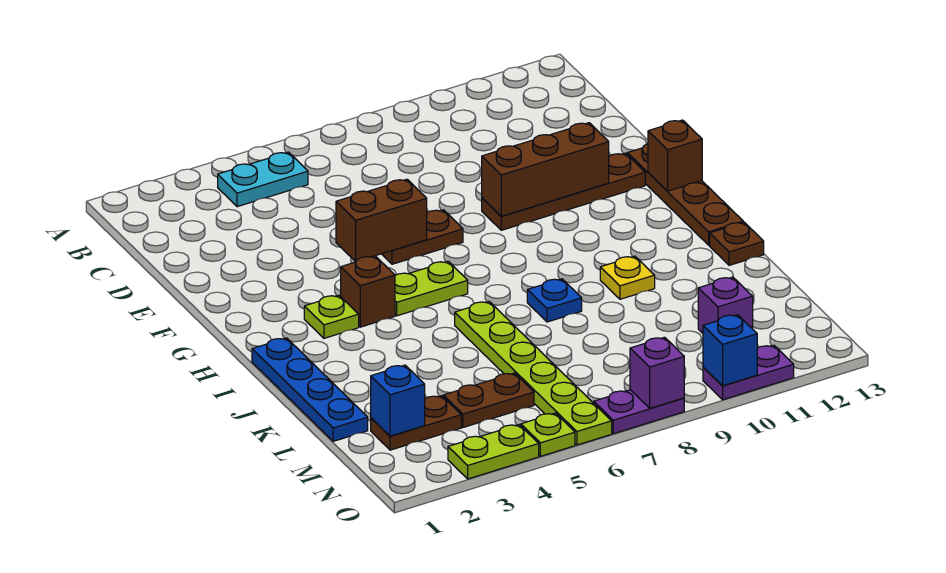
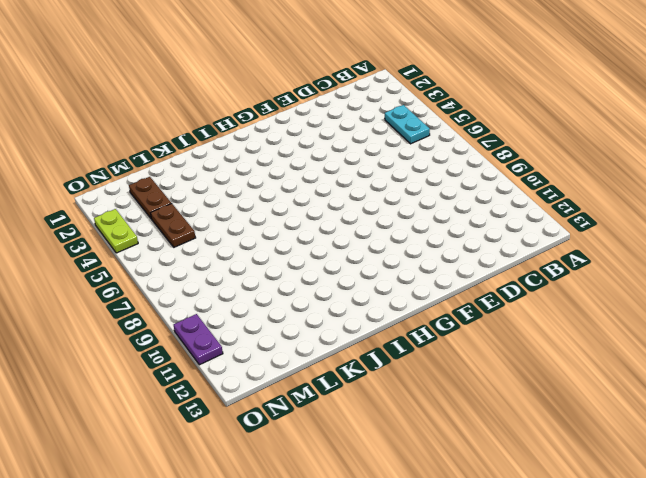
none -> brown plate F6:F7 level 1
none -> brown plate F9:F12 level 1
none -> brown plate F13:I13 level 1

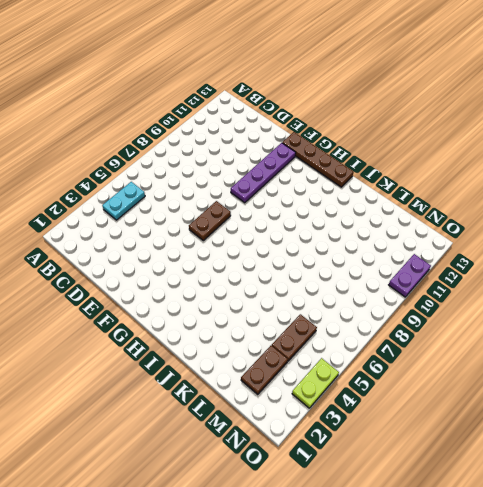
purple plate F9:F12 level 1 -> brown plate F9:F12 level 1
none -> lime plate H3 level 1
none -> brown brick H4 level 1
none -> lime plate H5:H6 level 1

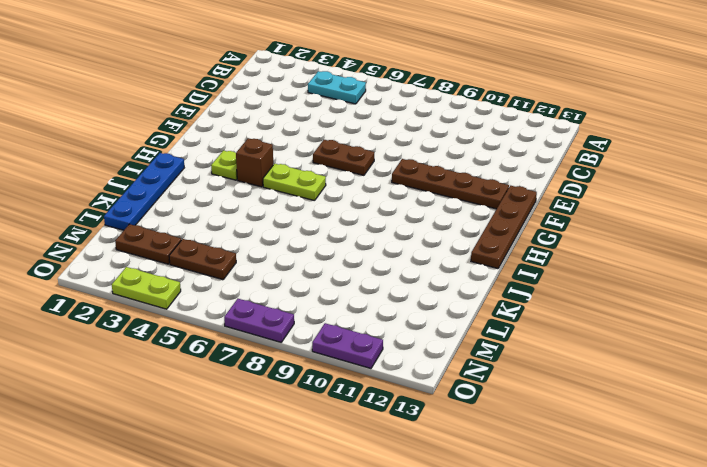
none -> lime plate J6:O6 level 1
none -> blue plate J8 level 1
none -> yellow plate J10 level 1

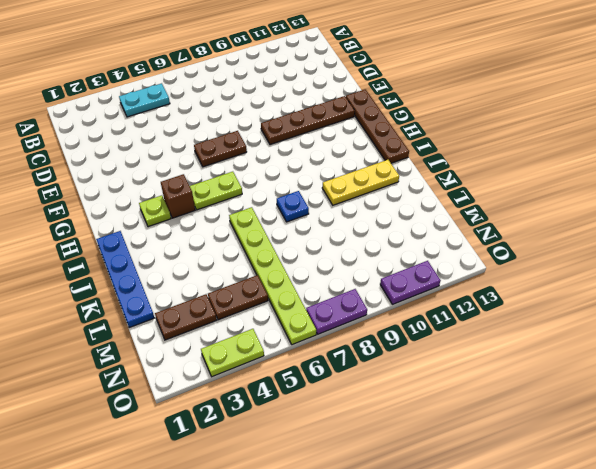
yellow plate J10:J12 level 1 -> yellow plate J10 level 1
none -> brown plate J13 level 1
none -> purple brick M11 level 1
none -> lime plate O5 level 1

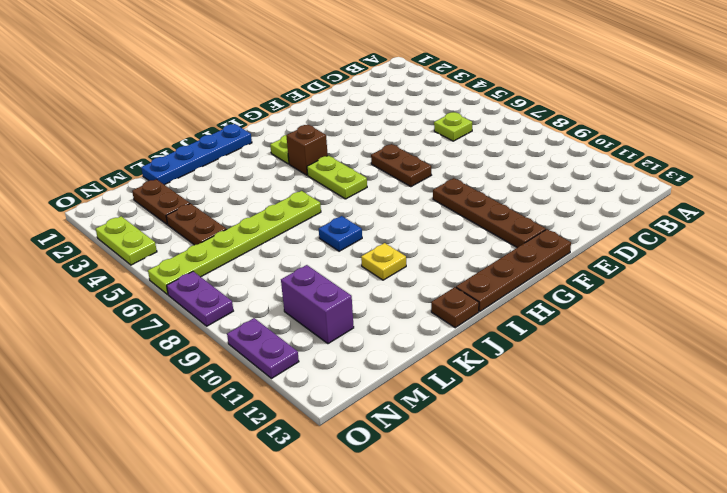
lime plate C6 level 1 -> lime plate O5 level 1
purple brick M10:M11 level 1 -> purple brick M11 level 1
none -> cyan plate B4:B5 level 1
none -> brown brick F5:F6 level 2
none -> brown brick F9:F11 level 2

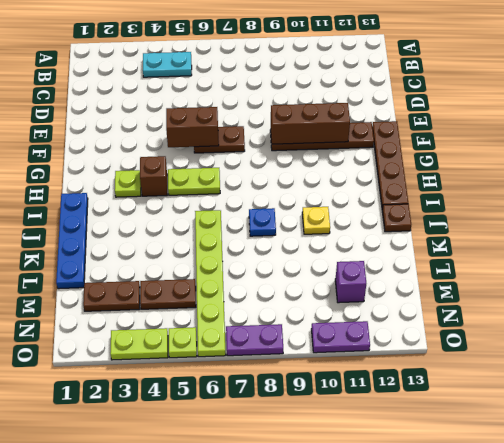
none -> brown brick G13 level 2
none -> blue brick M2 level 2
none -> purple brick O8 level 2

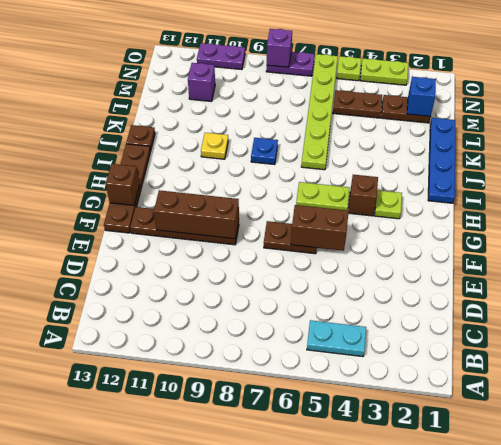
none -> blue brick O10 level 2

